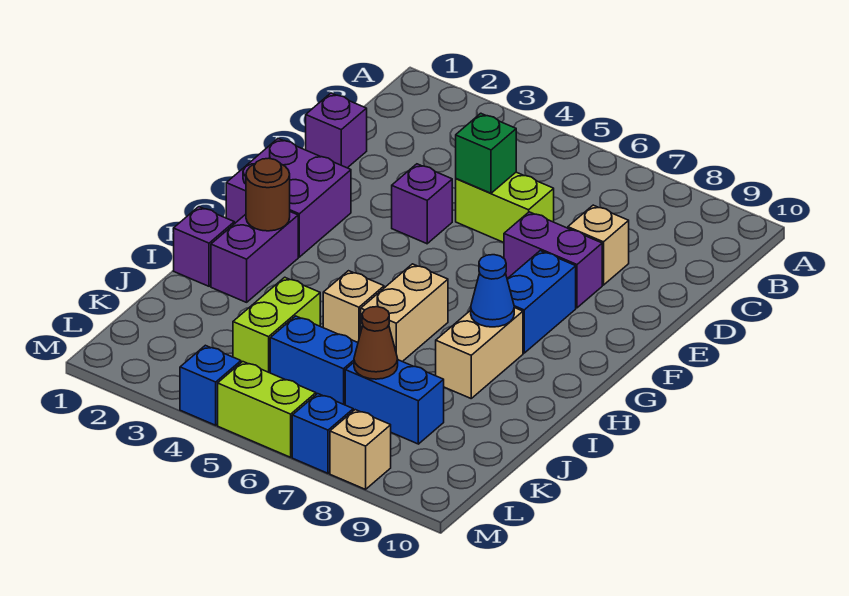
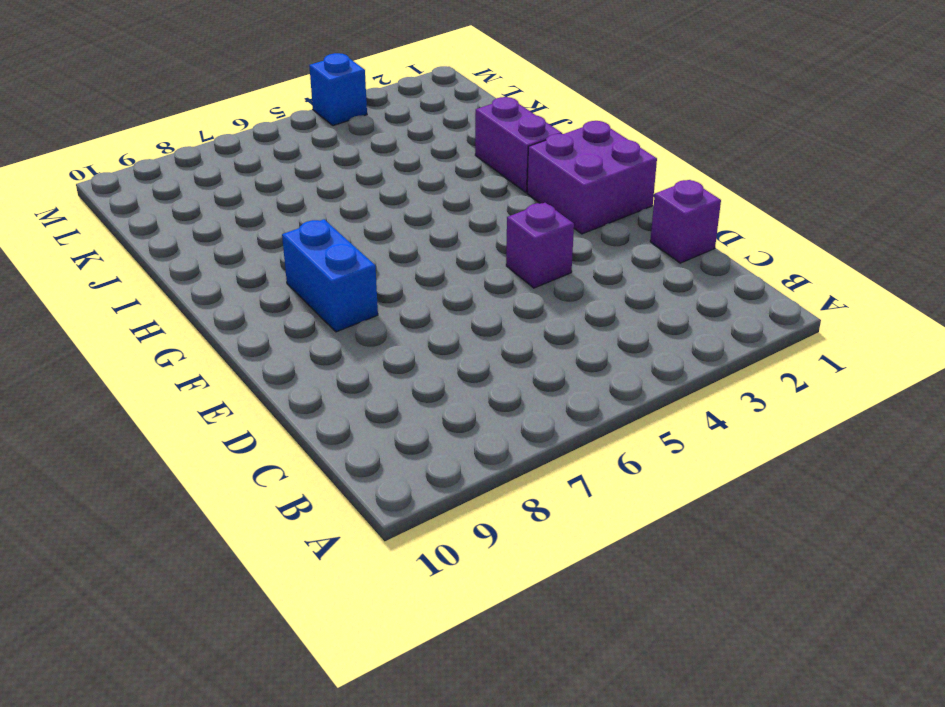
none -> lime brick D5:D6 level 1
none -> tan brick D8 level 1
none -> purple brick E7:E8 level 1

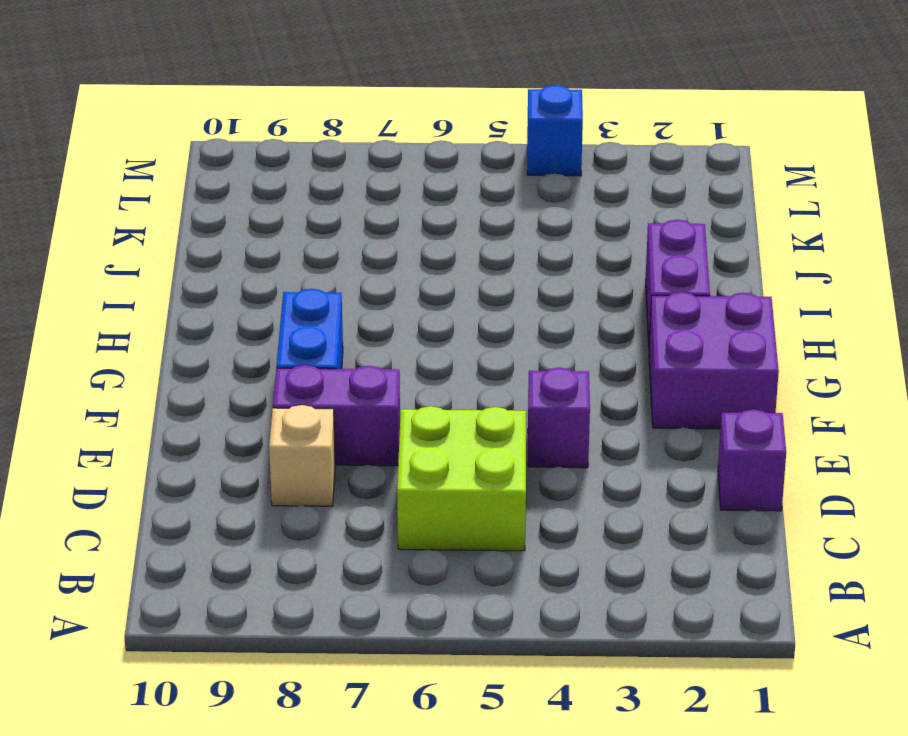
lime brick C5:D6 level 1 -> lime brick D5:D6 level 1
none -> tan brick H6:I6 level 1
none -> tan brick H8:I8 level 1
none -> purple brick I1 level 1

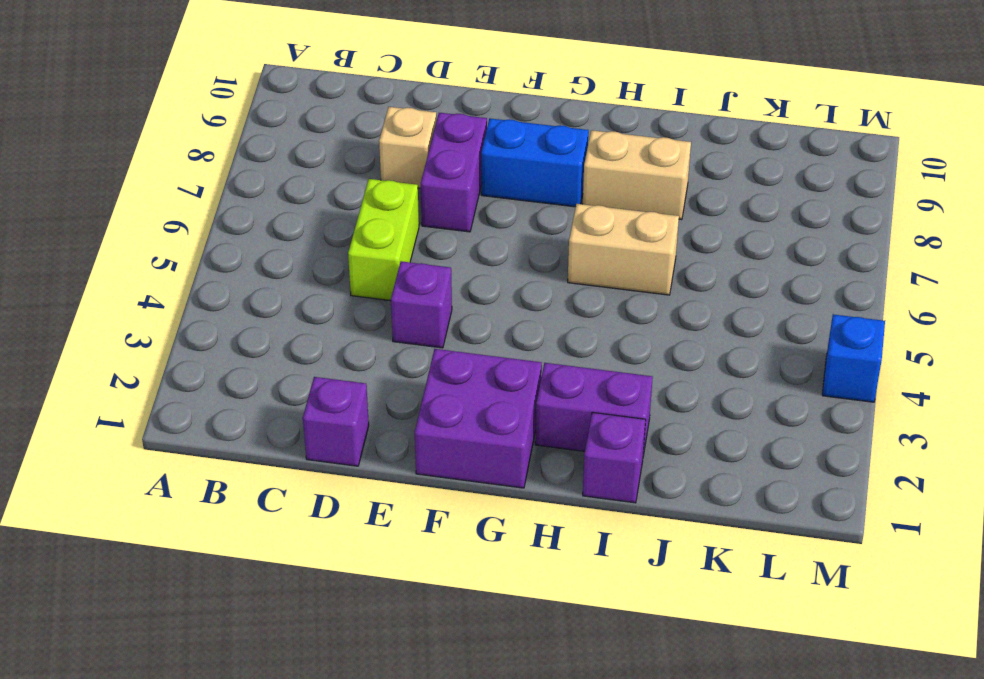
none -> tan brick I5 level 1
none -> lime brick J4:K4 level 1
none -> blue brick K5:K6 level 1

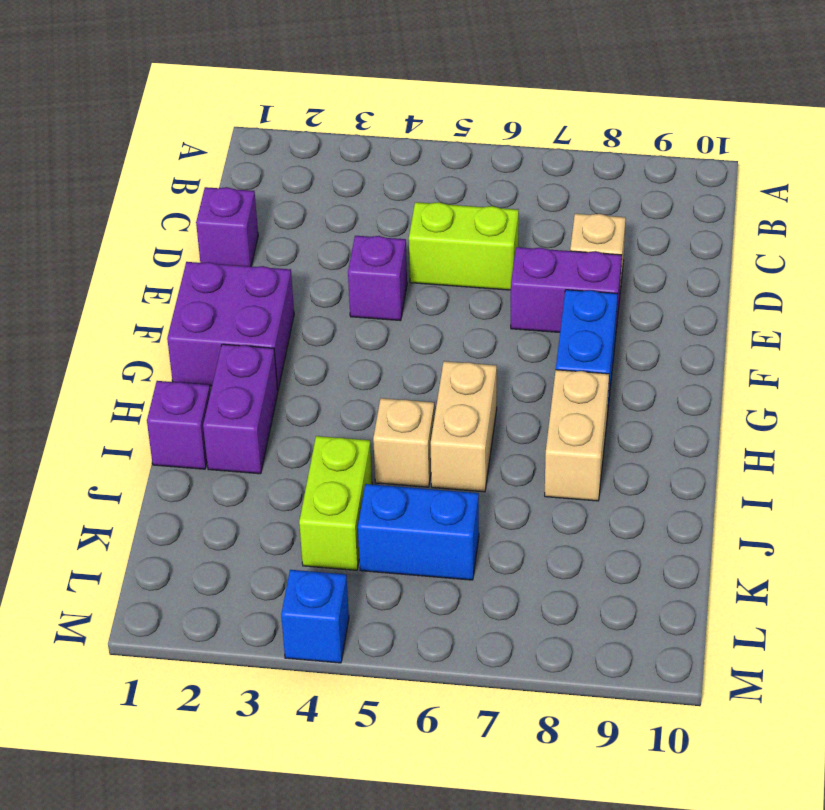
none -> blue brick K7:K8 level 1
none -> lime brick M5:M6 level 1
none -> blue brick M7 level 1

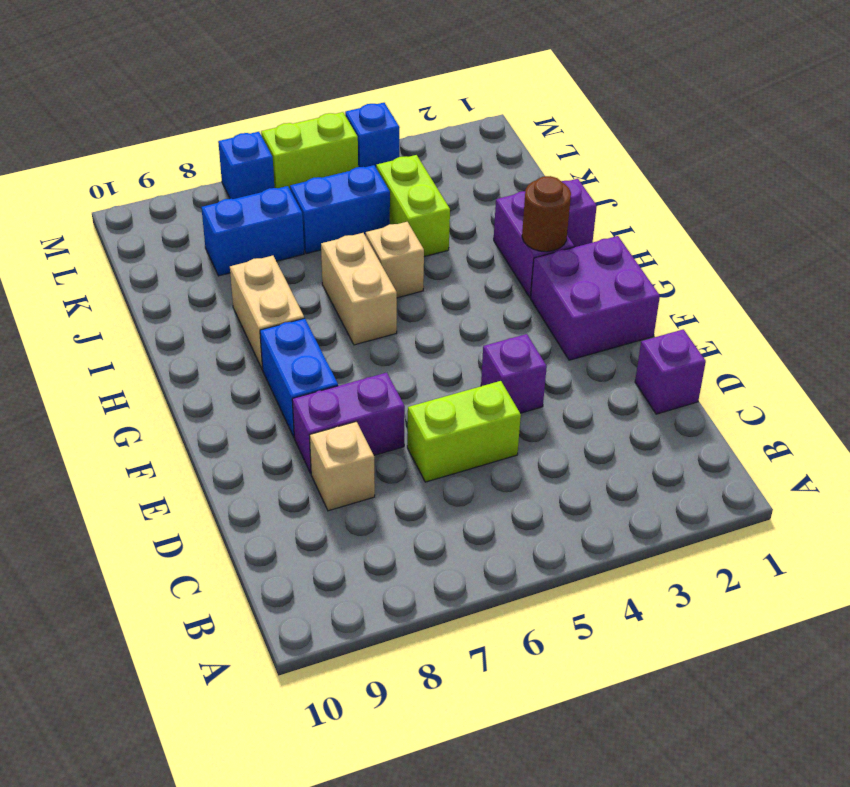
none -> tan brick M8 level 1
none -> green brick D5 level 2
none -> blue cone H8 level 2

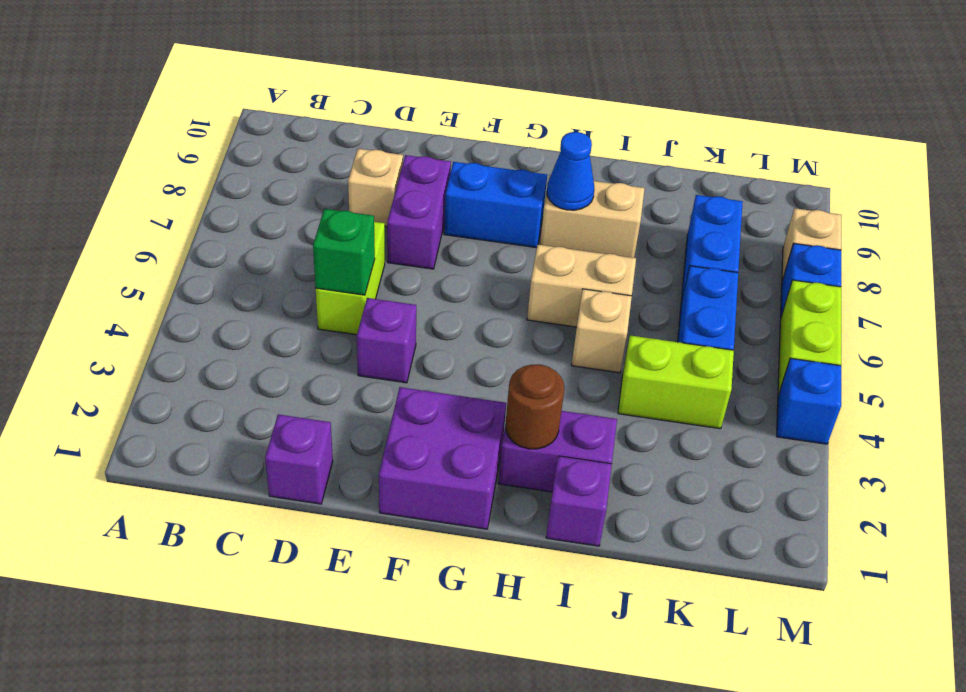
none -> brown cone K7 level 2

